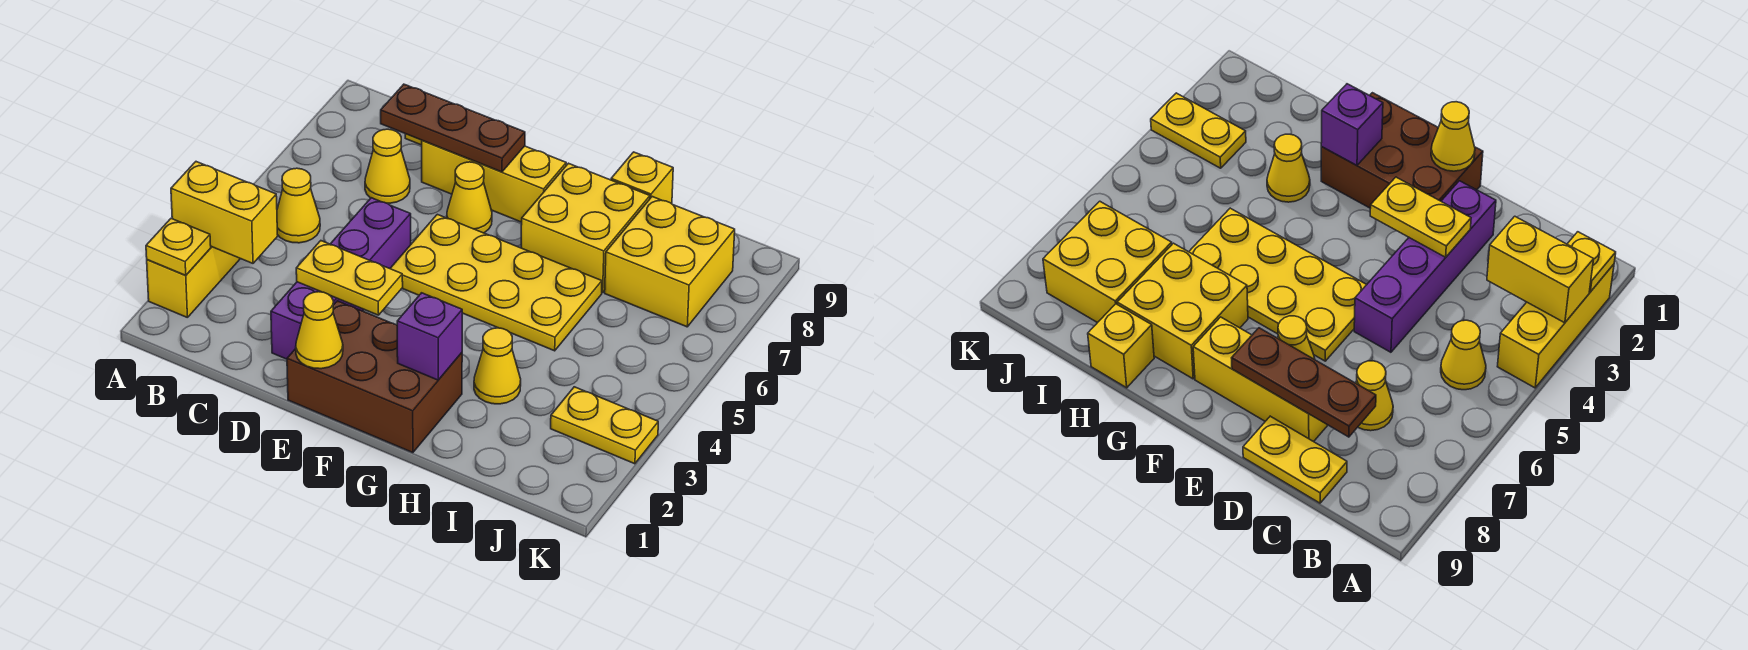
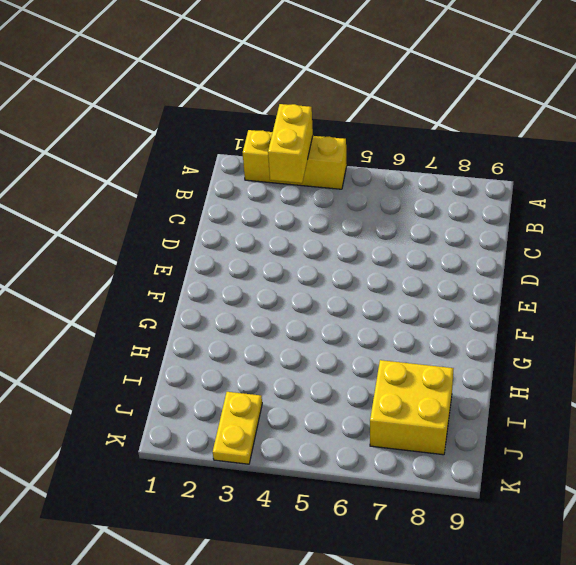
none -> yellow cone B5 level 1
none -> yellow cone C7 level 1
none -> yellow plate C9:D9 level 1

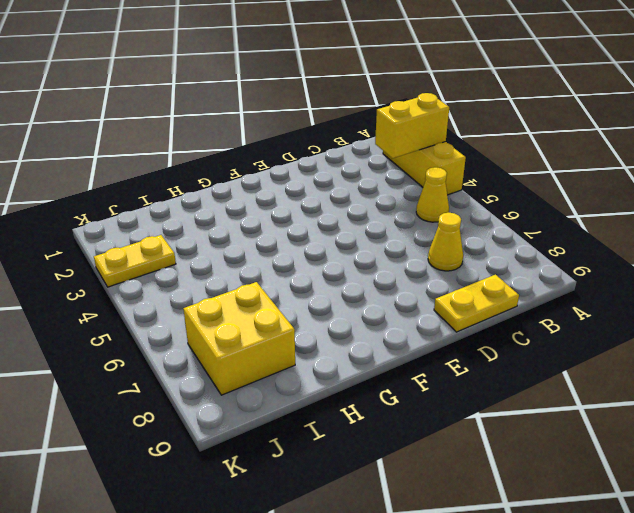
none -> purple brick D2:D5 level 1
none -> yellow brick D8:F8 level 1
none -> brown brick E1:G2 level 1

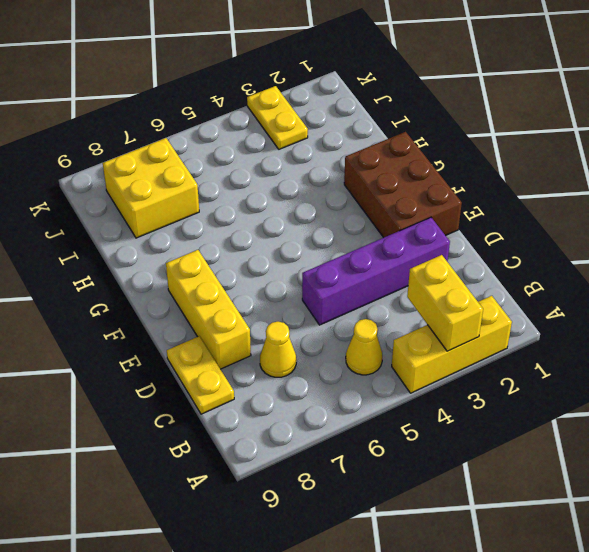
none -> yellow plate E5:H6 level 1
none -> yellow cone E7 level 1
none -> yellow brick G7:H8 level 1

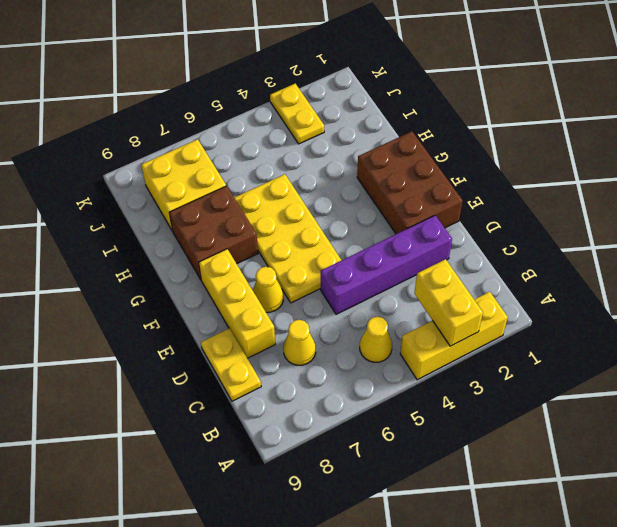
brown brick G7:H8 level 1 -> yellow brick G7:H8 level 1
none -> yellow cone H3 level 1
none -> yellow brick H9 level 1
none -> yellow plate A2 level 2

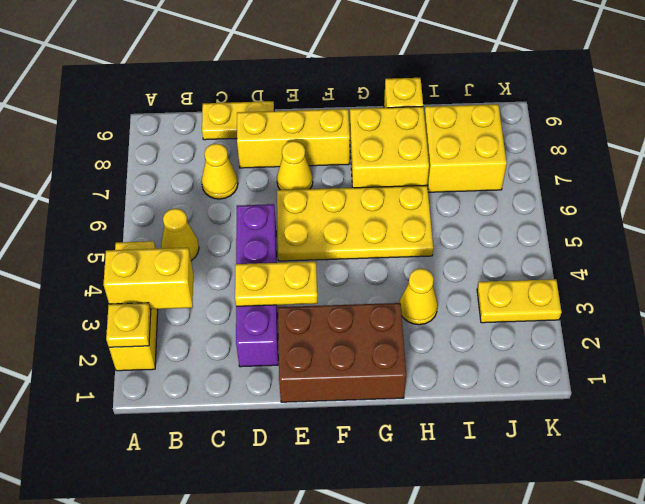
none -> brown plate C8:E8 level 2
none -> yellow cone E1 level 2
none -> purple brick G2 level 2

